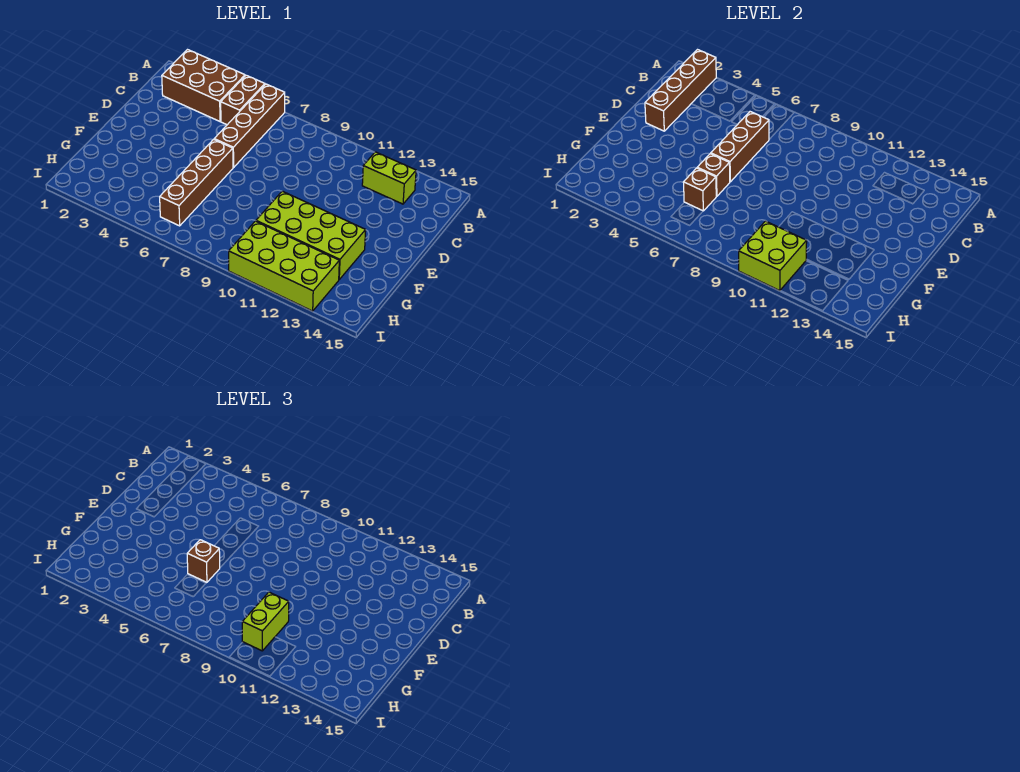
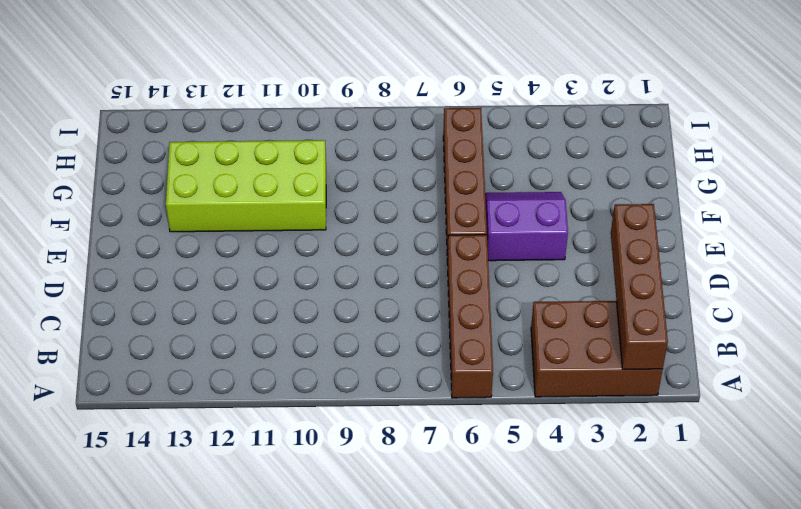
purple slope E4:F5 level 1 top E -> none
none -> brown brick A5:B5 level 1
none -> lime brick B12:B13 level 1
none -> lime brick H10:I13 level 1

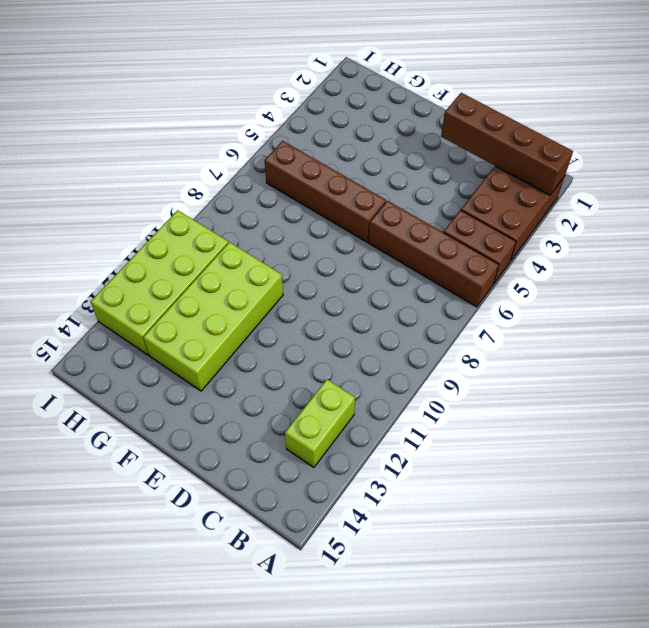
none -> brown brick C6:E6 level 2
none -> brown brick F6 level 2
none -> brown brick G6 level 2

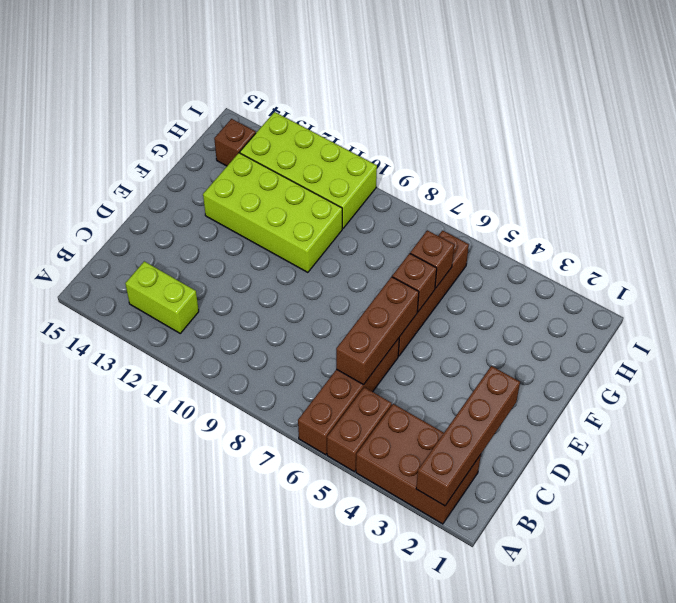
brown brick H14 level 1 -> brown brick F6 level 3
none -> lime brick H10:I11 level 2
none -> lime brick G10:H10 level 3

